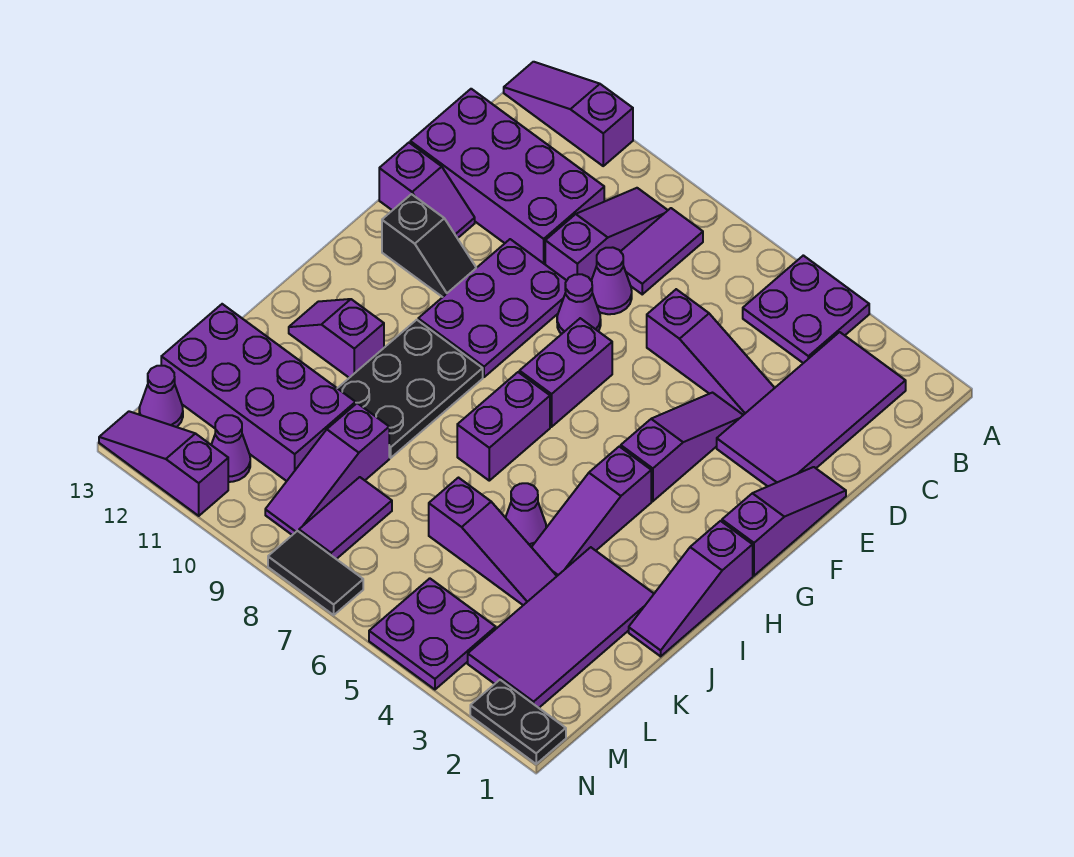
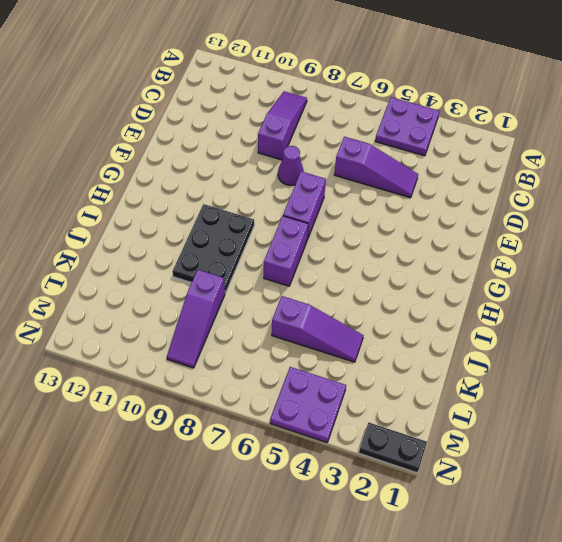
none -> purple slope A11:A13 level 1 top 11
none -> purple tile B2:E3 level 1
none -> purple tile B8:C8 level 1
none -> purple brick C10:D13 level 1

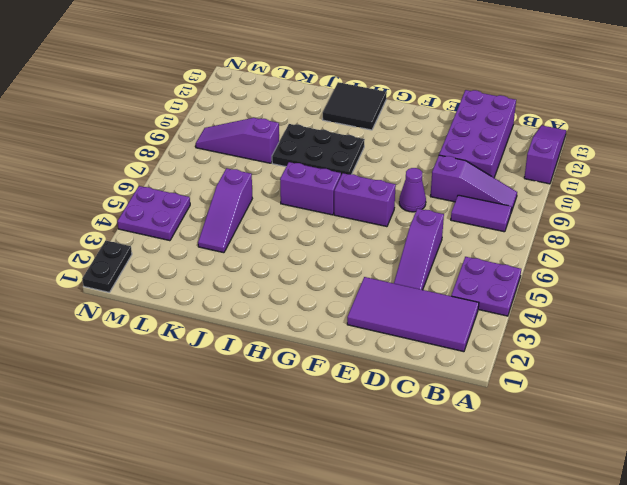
black tile H12:I13 level 1 -> purple slope I11:I12 level 1 top 11
none -> purple cone D8 level 1
none -> purple slope E1:G1 level 1 top G
none -> purple slope E4:G4 level 1 top G
none -> purple plate E9:G10 level 1

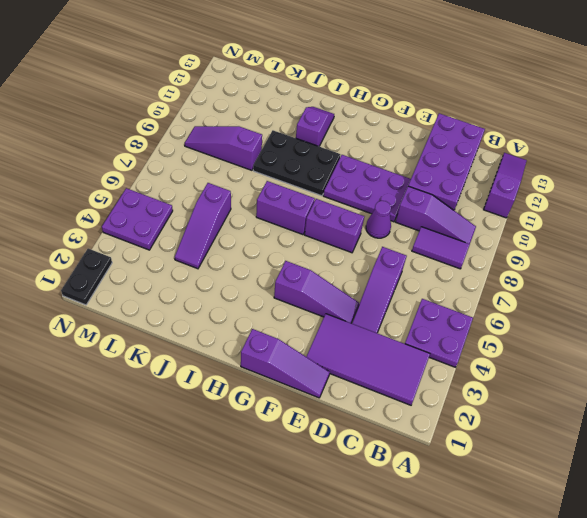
none -> purple cone D8 level 1
none -> purple slope E12:E13 level 1 top 13
none -> black slope F11:F12 level 1 top 12
none -> purple slope H1:J1 level 1 top H

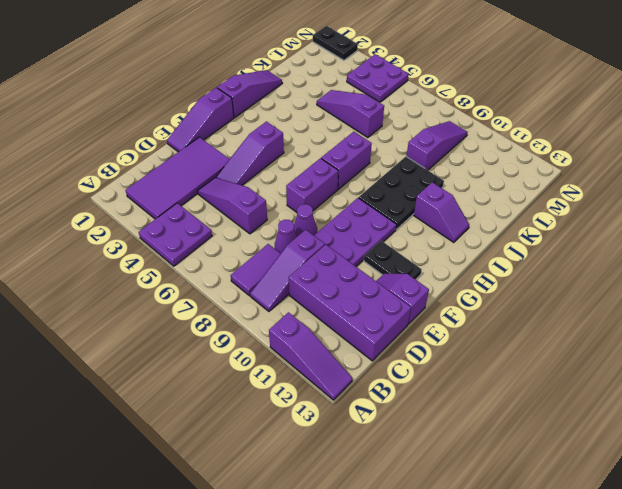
black plate F11:F12 level 1 -> black slope F11:F12 level 1 top 12
none -> purple slope H4:J4 level 1 top H
none -> purple tile J2:M3 level 1
none -> purple cone J5 level 1
none -> purple brick K10:L13 level 1

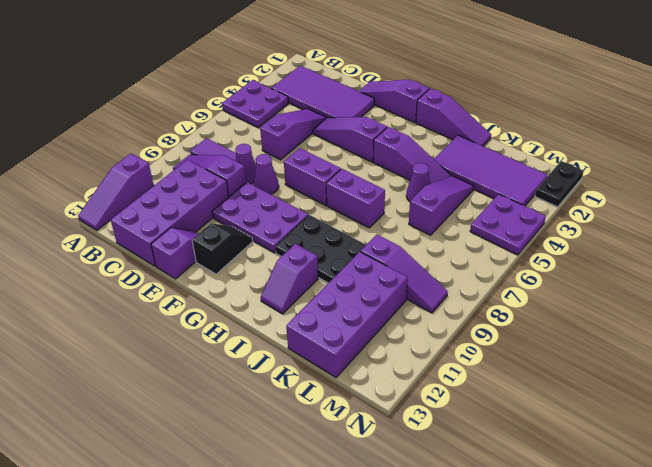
none -> purple tile L8:M8 level 1
none -> purple cone M11 level 1
none -> purple cone M13 level 1
none -> black tile N7:N8 level 1

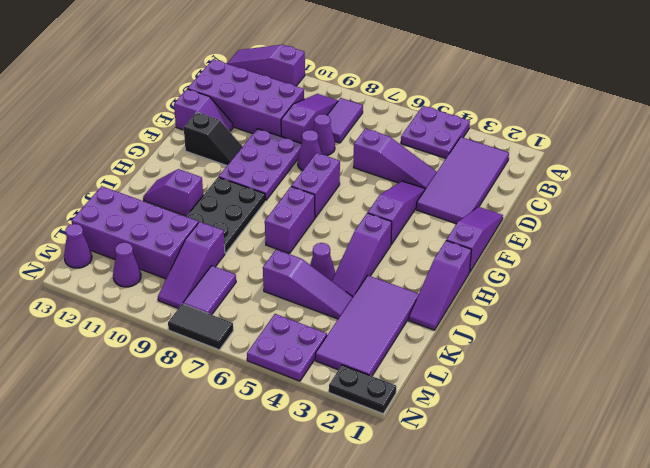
none -> purple slope N11:N13 level 1 top 11

